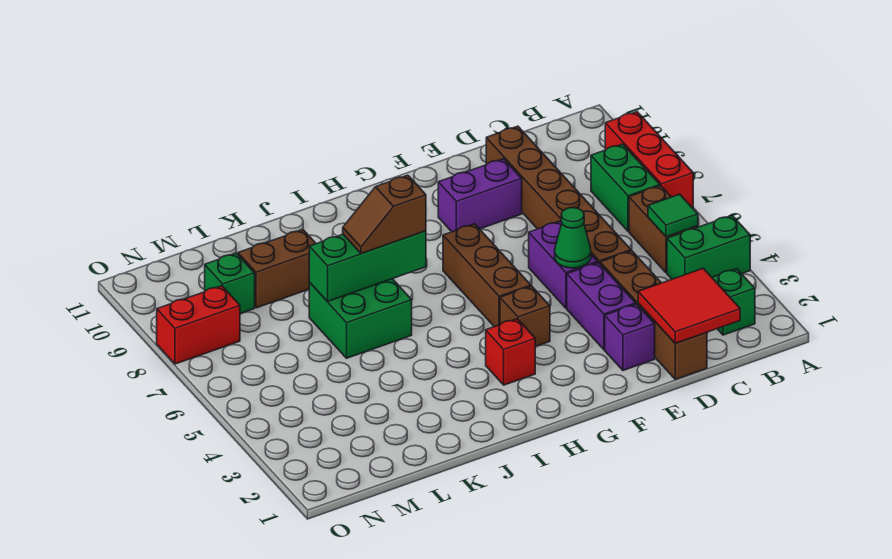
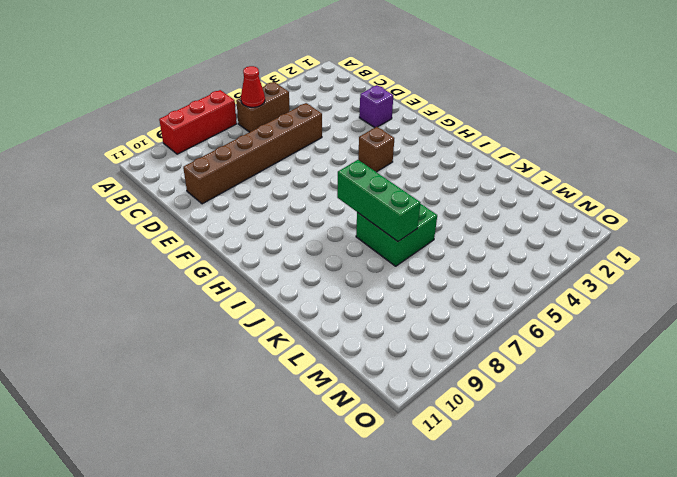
red cone B6 level 2 -> none
none -> green brick A4:B4 level 1
none -> green brick B2 level 1
none -> green brick B7:B8 level 1

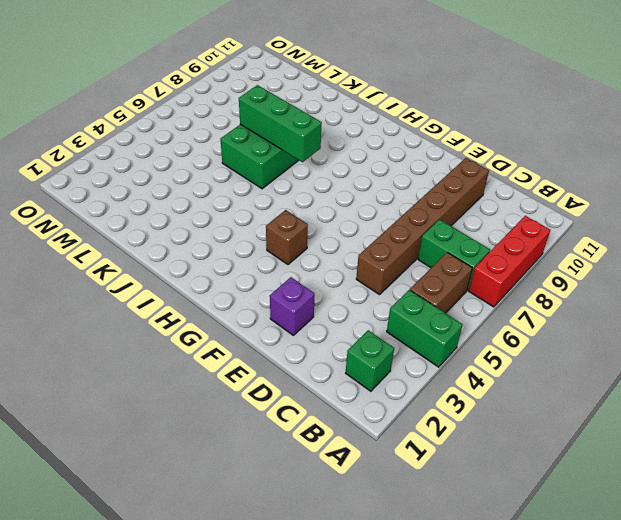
green brick B7:C7 level 1 -> green brick B7:B8 level 1
none -> brown brick D1:D4 level 1
none -> purple brick E3:E4 level 1
none -> purple brick E5:E6 level 1

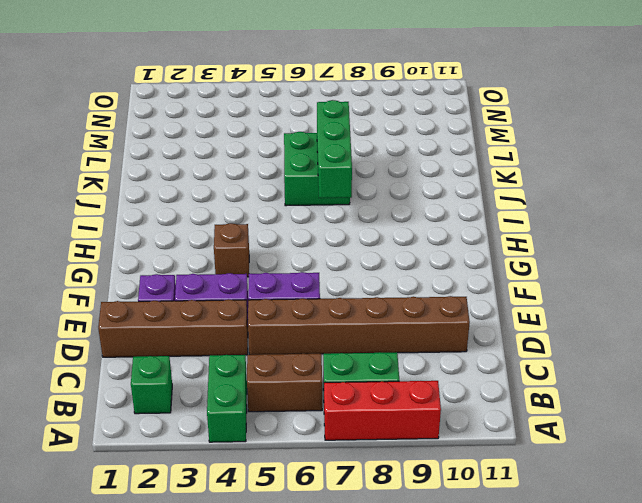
none -> purple brick E9:F9 level 1
none -> brown brick G5:G7 level 1
none -> red brick H3 level 1

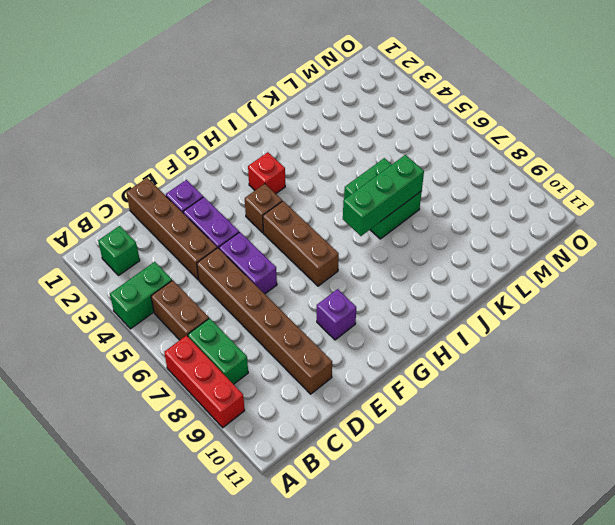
purple brick F9 level 1 -> purple brick E9:F9 level 1
none -> brown brick K9:L9 level 1
none -> green brick M9 level 1
none -> red brick N8:O8 level 1

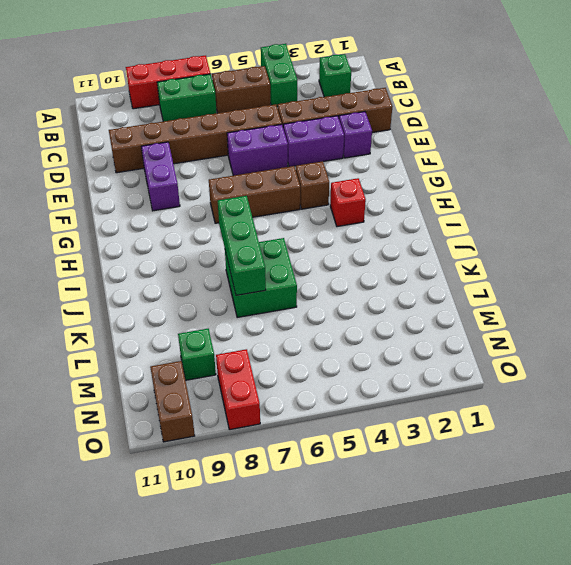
brown brick N10:O10 level 1 -> brown brick K9:L9 level 1
none -> green tile B5 level 2
none -> red tile C1:D2 level 2
none -> green cone E5 level 2

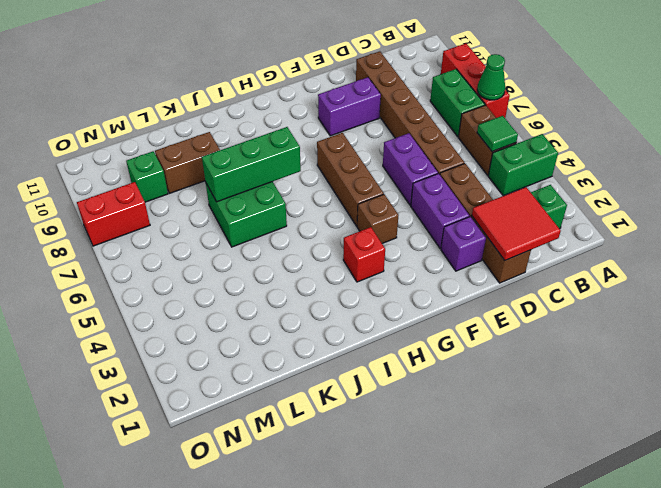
green cone A7 level 2 -> green cone E5 level 2
none -> brown slope I7:J7 level 3 top I

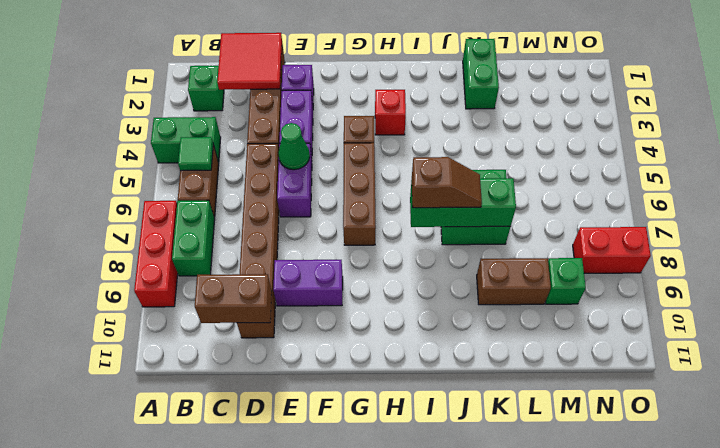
brown brick C10:D10 level 2 -> none
green brick K1:K2 level 1 -> none

